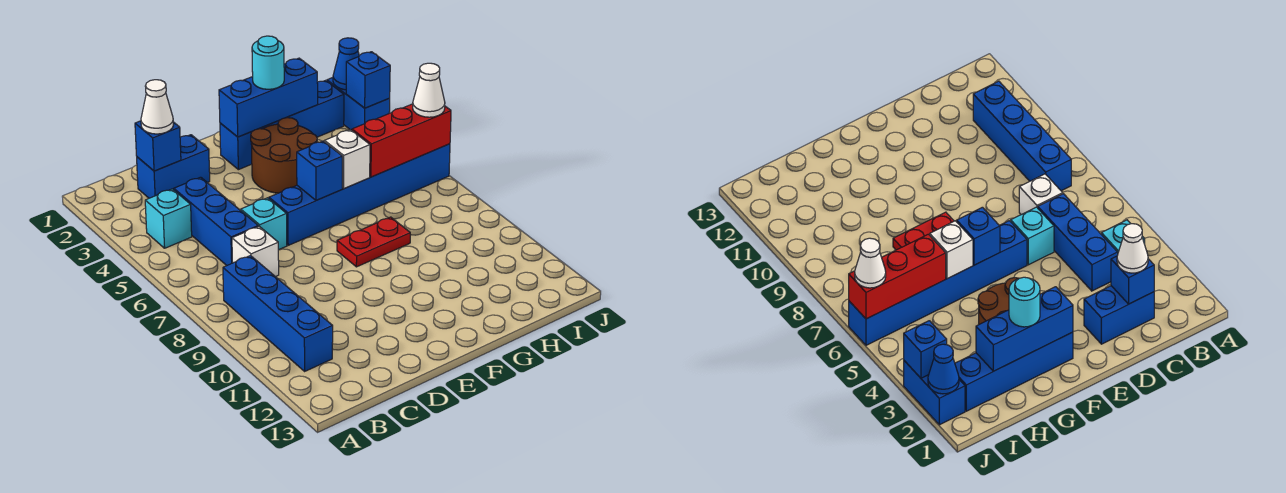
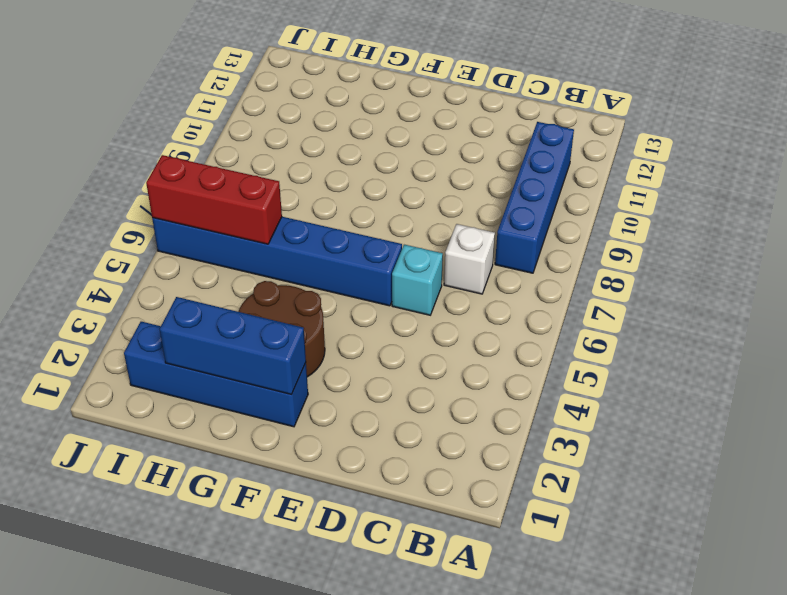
none -> cyan brick B4 level 1
none -> blue brick C2:D2 level 1
none -> blue brick C4:C6 level 1

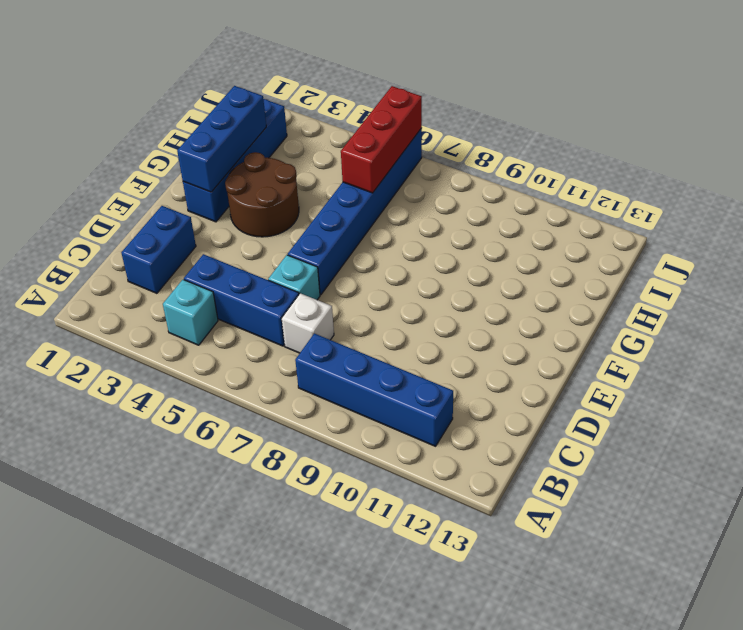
none -> red plate F8:G8 level 1
none -> blue brick J2:J3 level 1
none -> blue brick C2 level 2

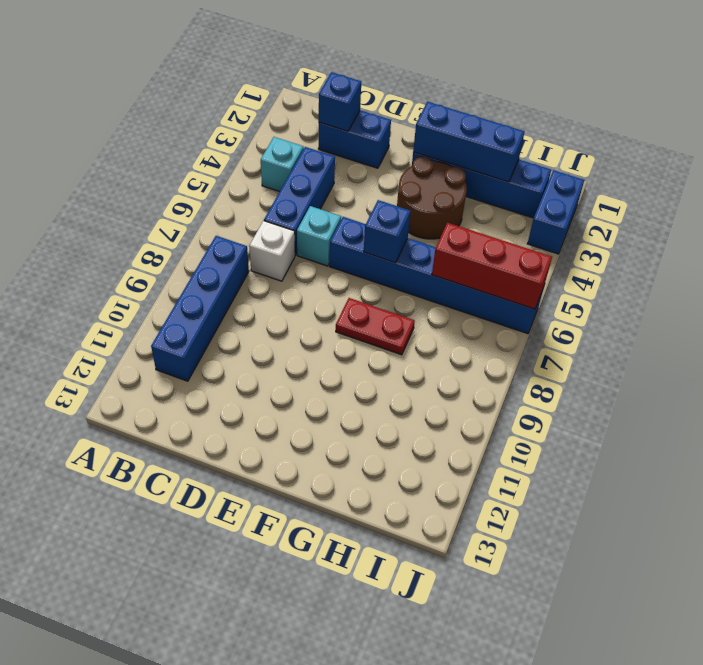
none -> white brick G6 level 2
none -> blue cone J2 level 2
none -> blue brick J3 level 2

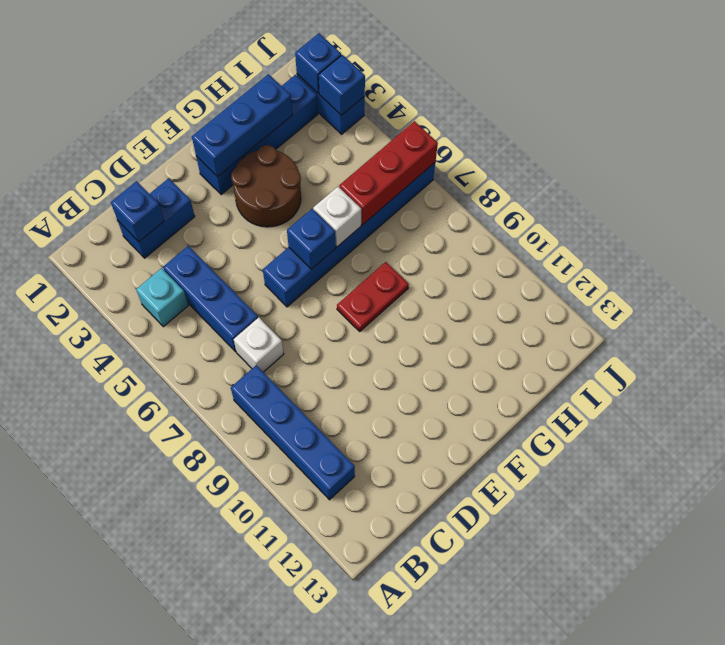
blue brick J2 level 2 -> blue cone J2 level 2
none -> cyan brick D6 level 1
none -> white cone C2 level 3
none -> cyan round brick G2 level 3

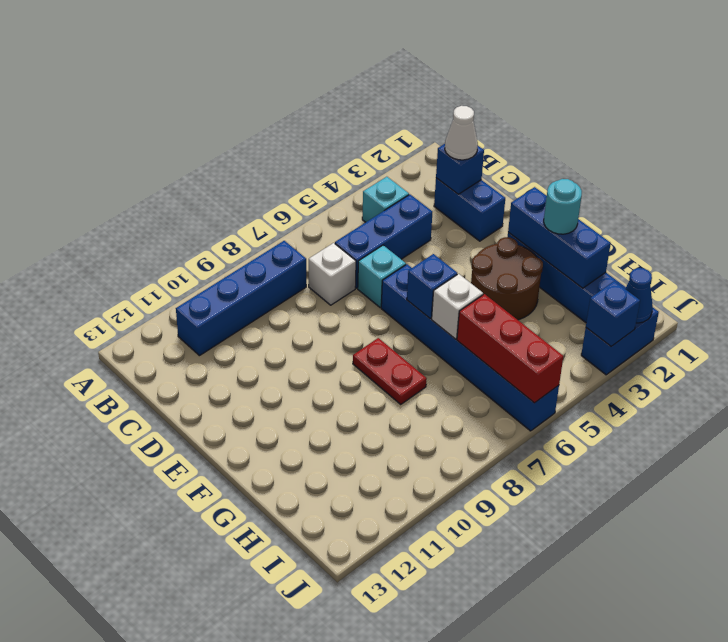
none -> white cone J6 level 3

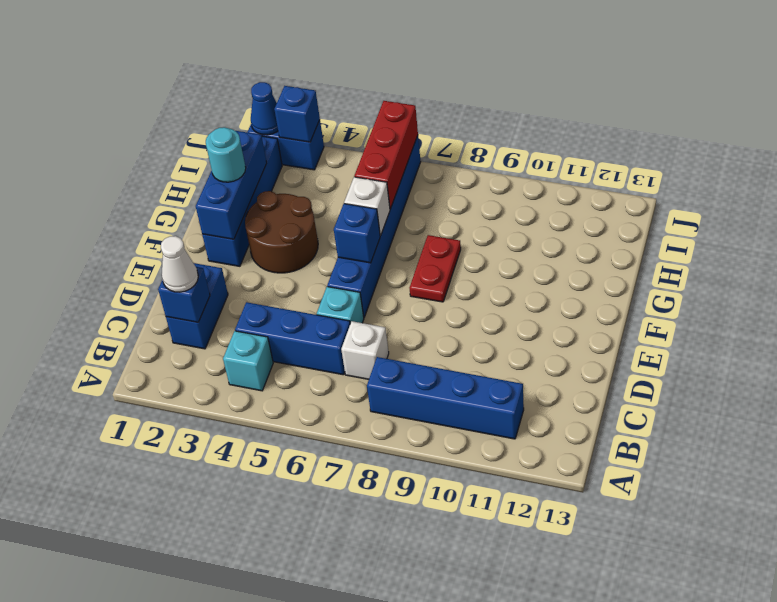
none -> white cone J6 level 3

